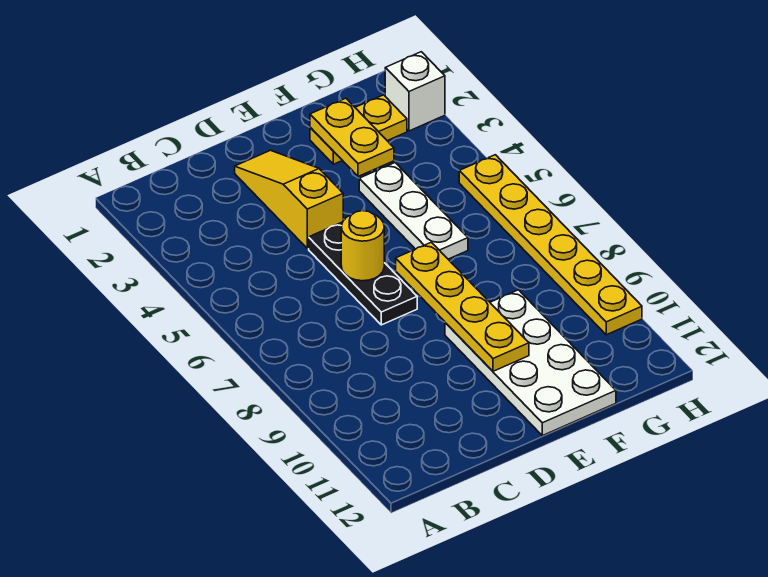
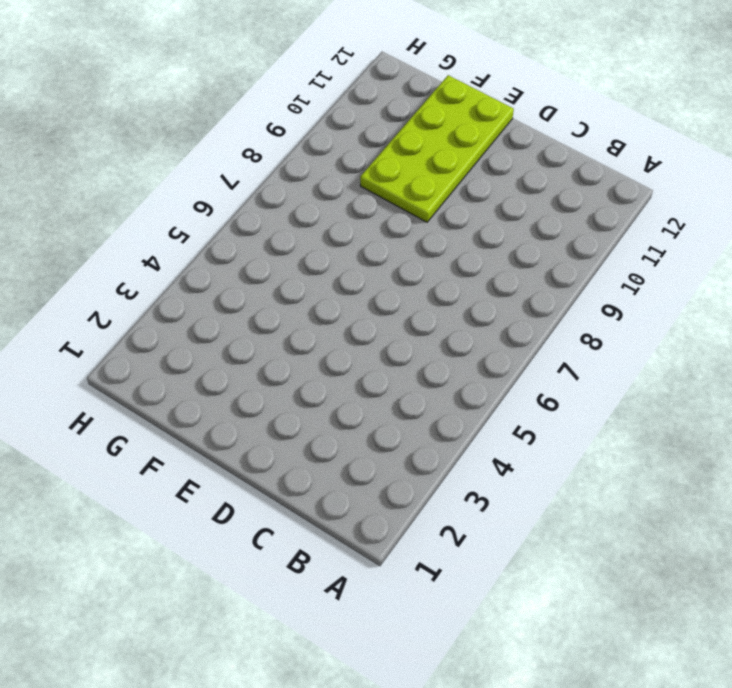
lime plate E9:F12 level 1 -> white plate E9:F12 level 1
none -> yellow slope D2:D4 level 1 top 4
none -> black plate D5:D7 level 1

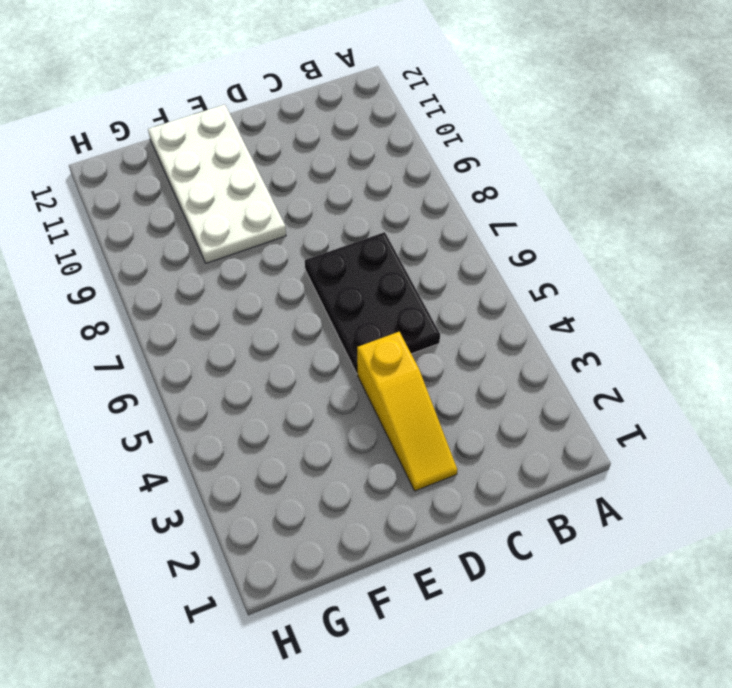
black plate C5:D7 level 1 -> black plate D5:D7 level 1
none -> yellow plate F2:G2 level 1
none -> white plate F4:F6 level 1

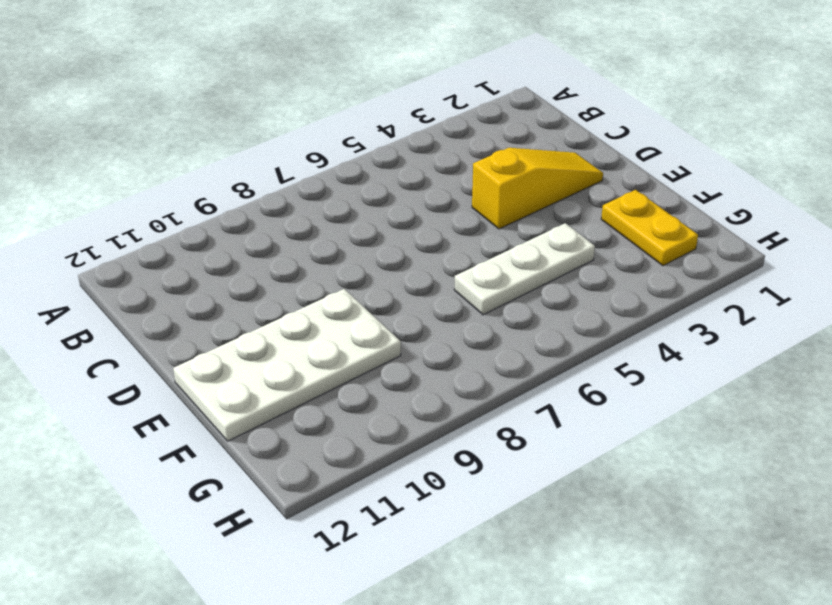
none -> black plate D5:D7 level 1
none -> white brick H2 level 1

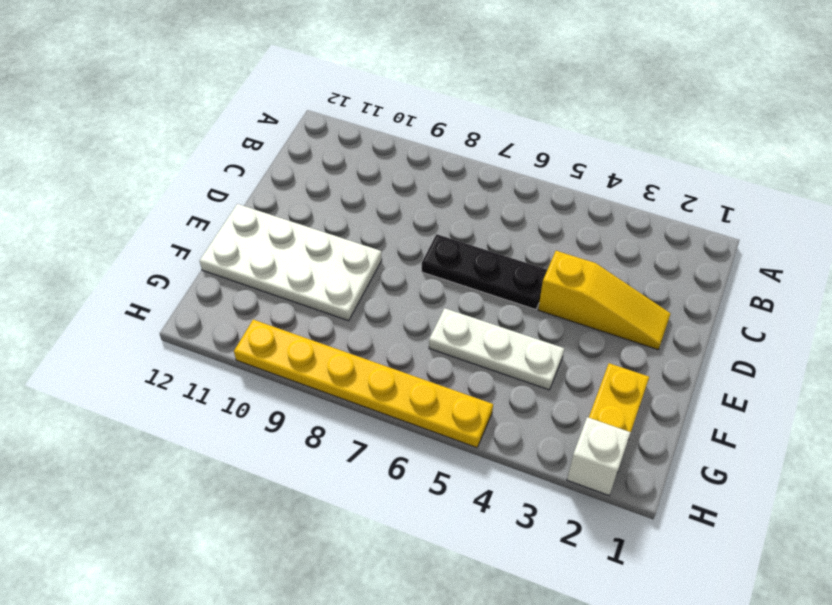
none -> yellow round brick D6 level 2
none -> yellow plate E7:E10 level 2

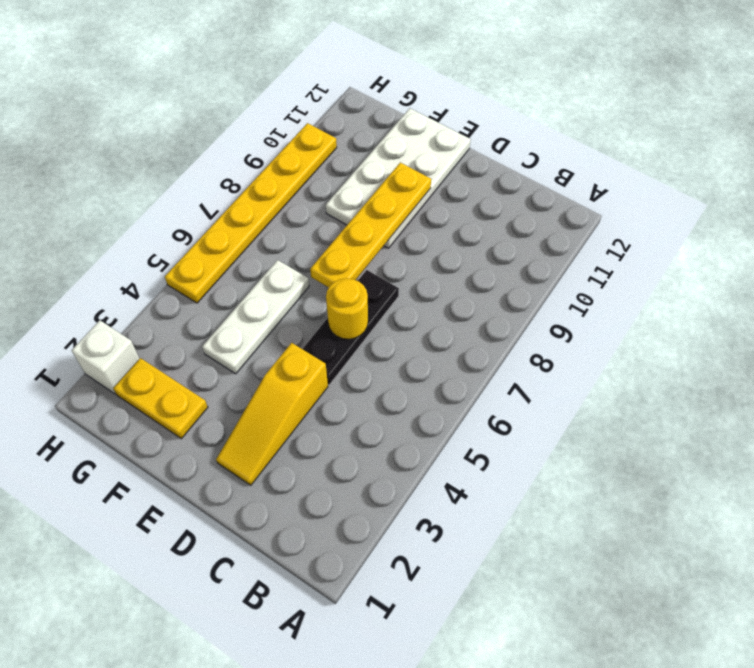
none -> yellow plate F2:F3 level 2

